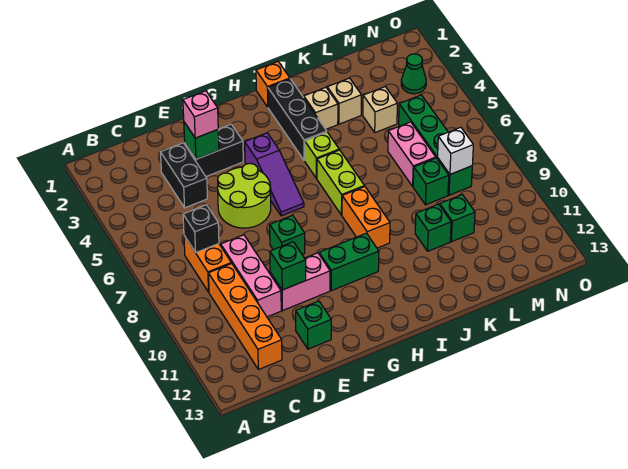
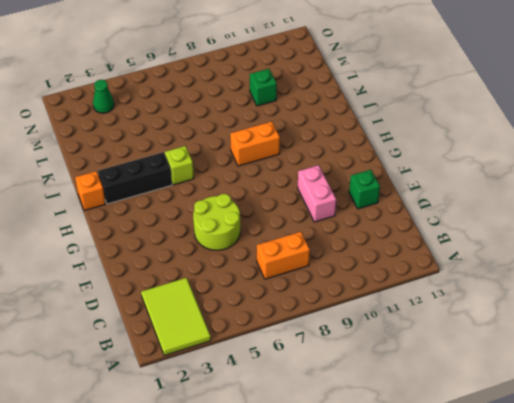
lime tile A2:C3 level 1 -> none
none -> orange brick C9:C12 level 1
none -> black brick D3:D4 level 1
none -> pink brick D8:D10 level 1
none -> black brick E3:F3 level 1

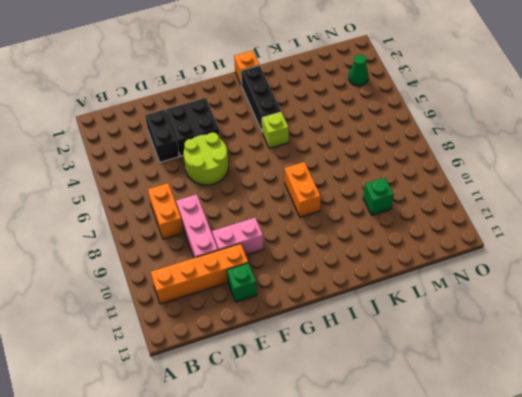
orange brick B11:E11 level 1 -> orange brick C9:C12 level 1
black brick E3:F4 level 1 -> black brick E3:F3 level 1
none -> green brick F8 level 1
none -> purple slope G4:G6 level 1 top 4
none -> green brick G10:H10 level 1
none -> lime brick I6:I7 level 1

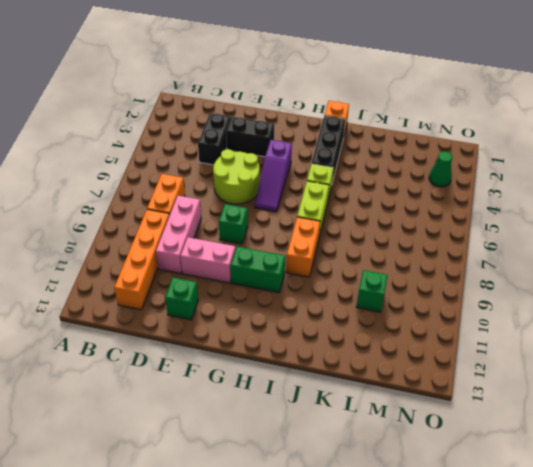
none -> tan brick J3 level 1
none -> tan brick K3 level 1
none -> green brick K10 level 1
none -> tan brick L4 level 1

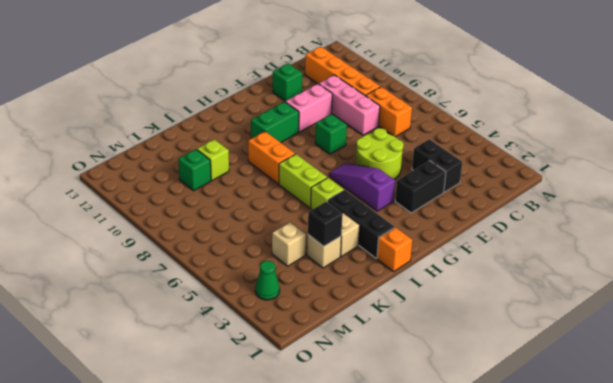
black brick K3 level 2 -> black brick C7 level 2
lime brick K10 level 1 -> green brick K10 level 1
none -> pink brick L6:L7 level 1
none -> green brick L8 level 1
none -> green brick M5:M8 level 1
none -> green brick E3 level 2

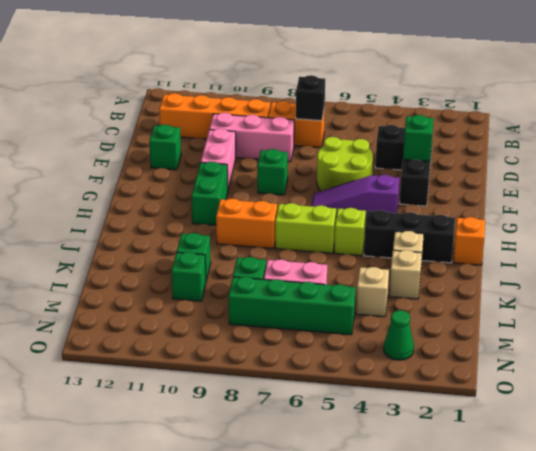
none -> green brick E10 level 2
none -> white brick M8 level 2
none -> pink brick E3 level 3

